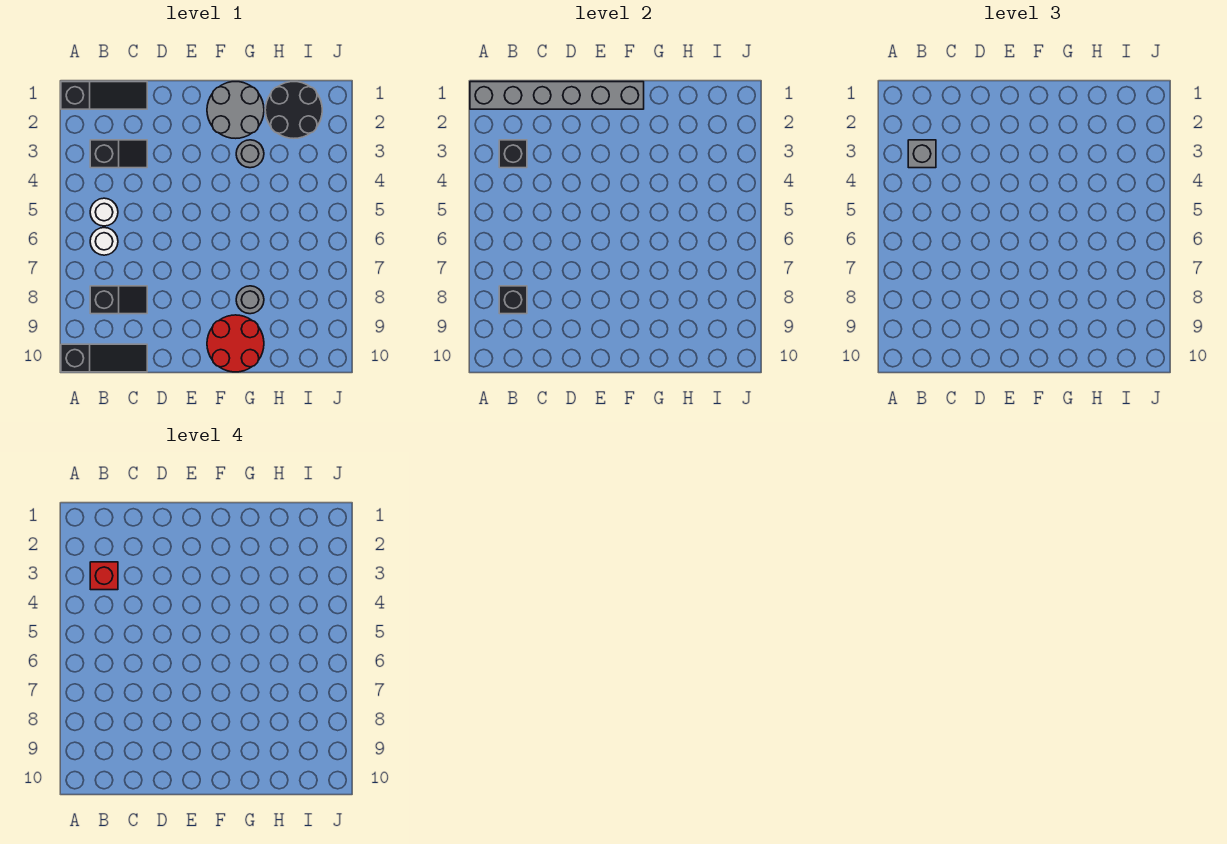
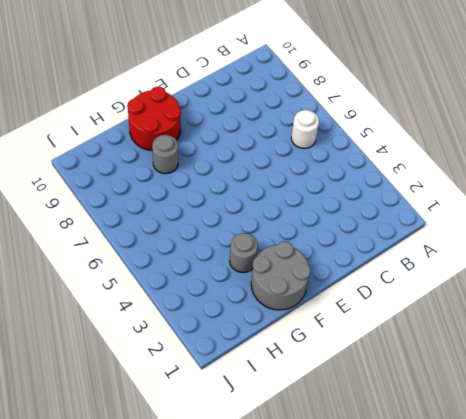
none -> black slope A1:C1 level 1 top A
none -> black slope A10:C10 level 1 top A
none -> black slope B3:C3 level 1 top B

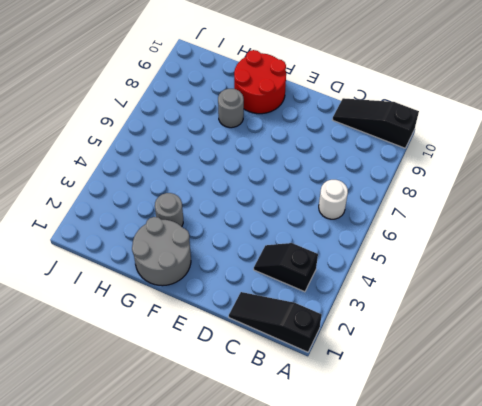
none -> white round brick B5 level 1
none -> black slope B8:C8 level 1 top B
none -> black round brick H1:I2 level 1

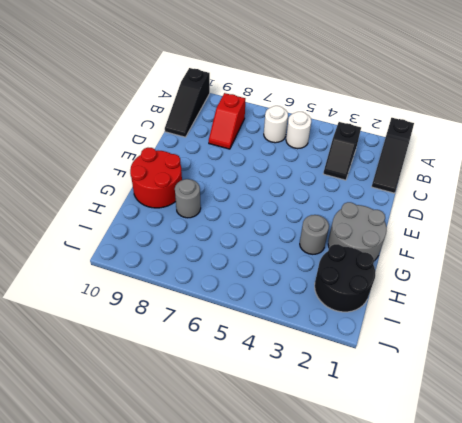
red slope B8:C8 level 1 top B -> black slope B8:C8 level 1 top B
none -> grey brick A1:F1 level 2
none -> black brick B3 level 2
none -> black brick B8 level 2

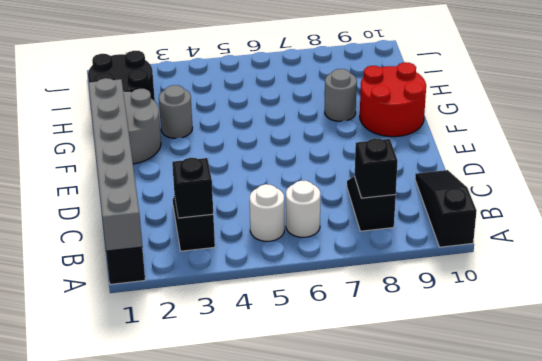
none -> grey brick B3 level 3
none -> red brick B3 level 4

